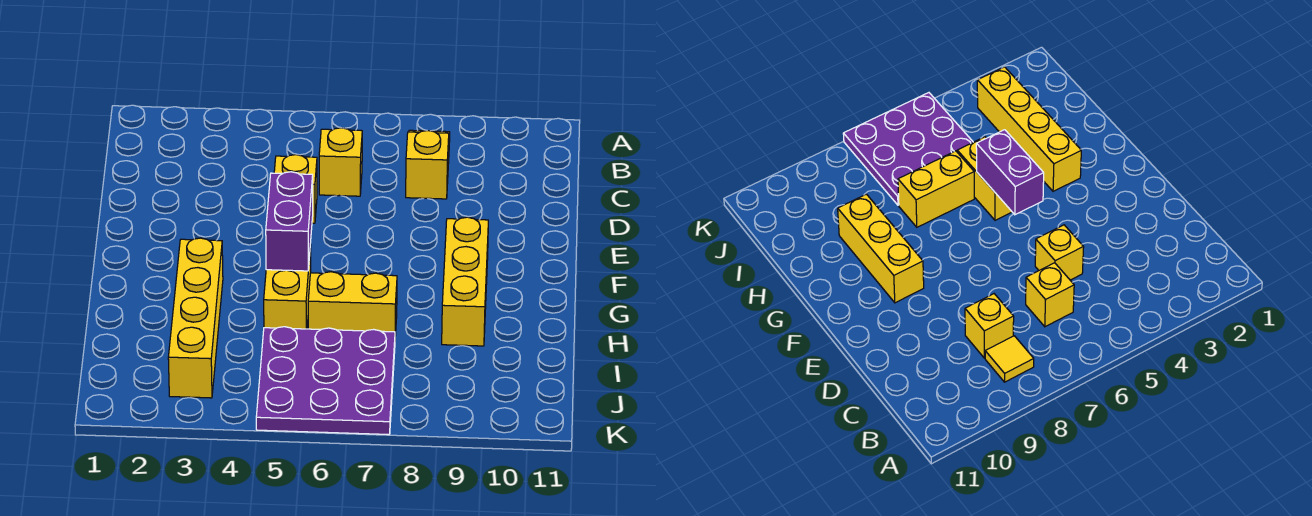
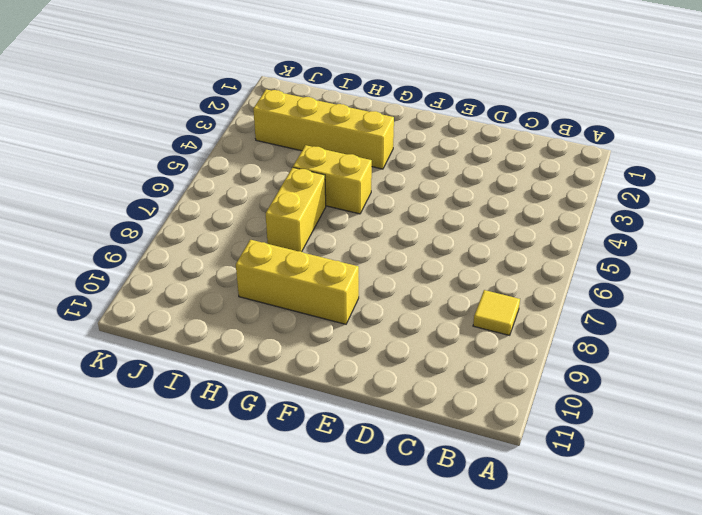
none -> yellow brick C6 level 1
none -> yellow brick C8 level 1

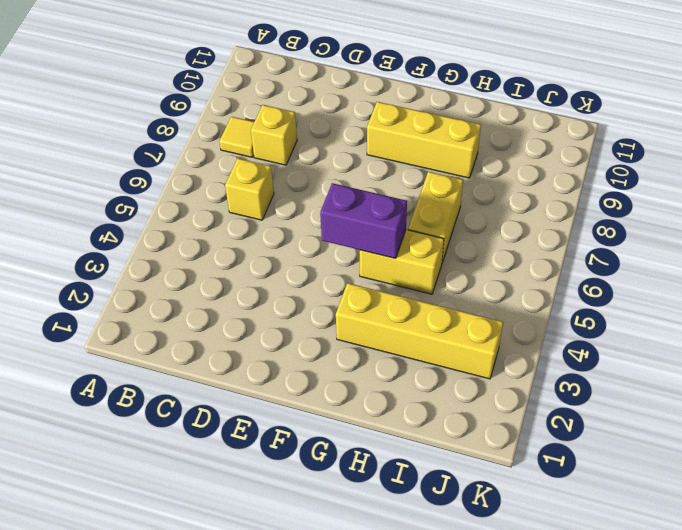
none -> yellow brick D5 level 1
none -> purple plate I5:K7 level 1

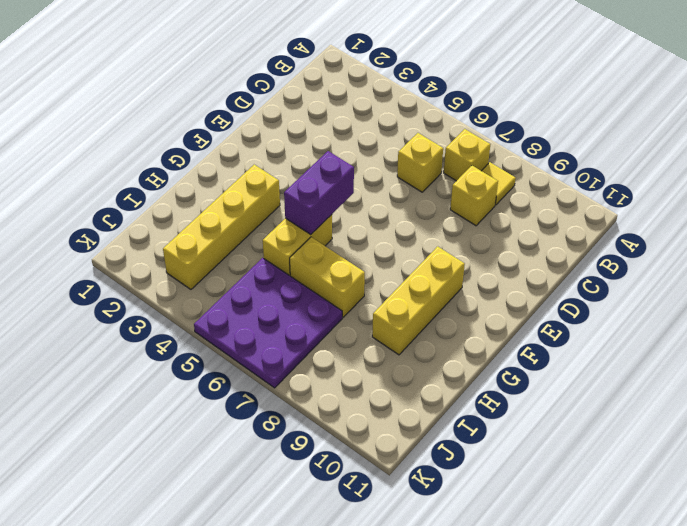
yellow brick B7 level 1 -> yellow brick D5 level 1

